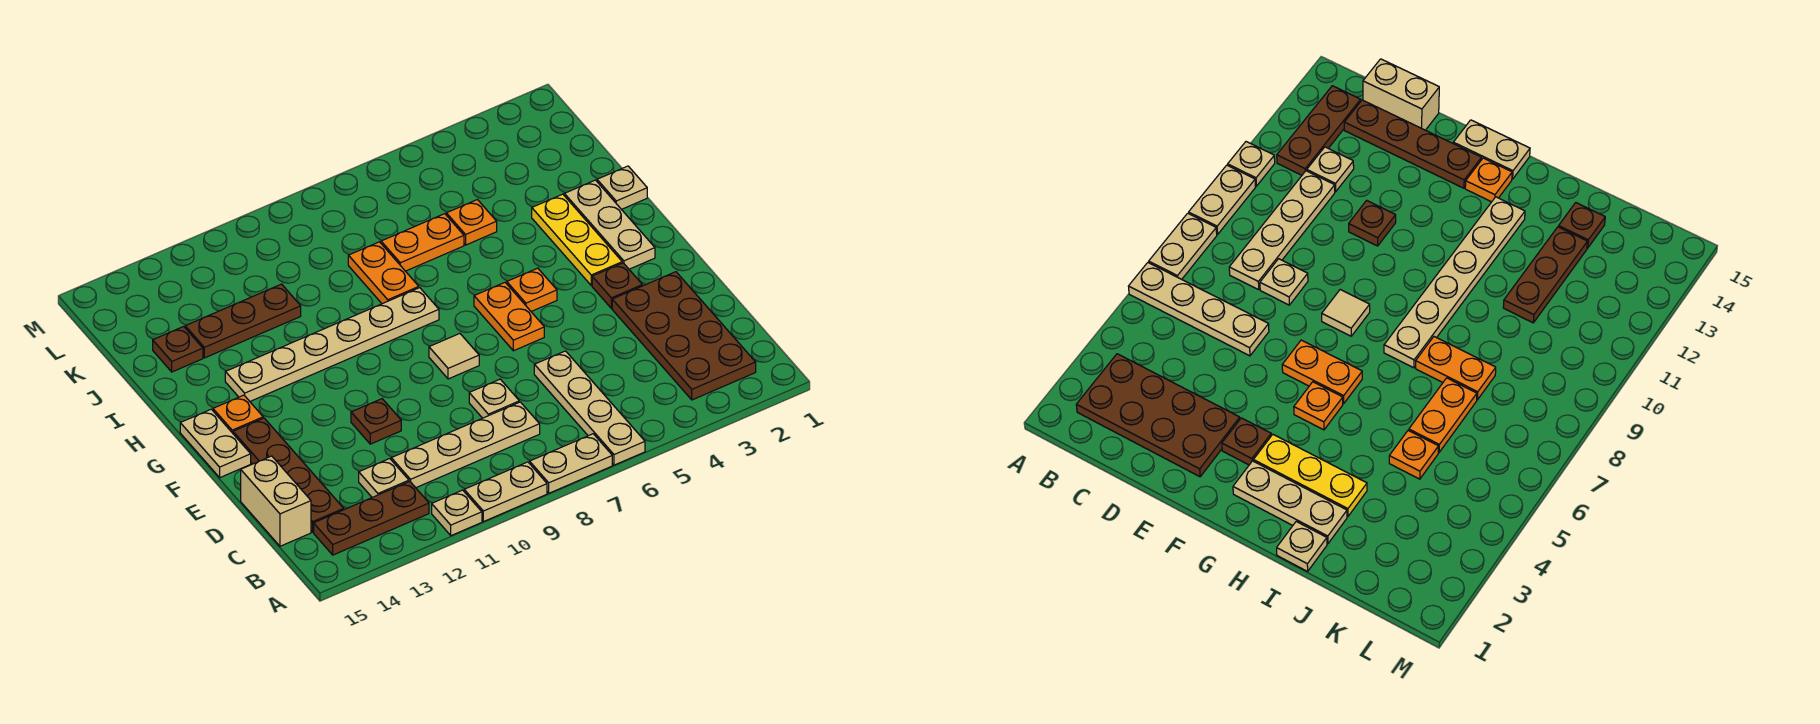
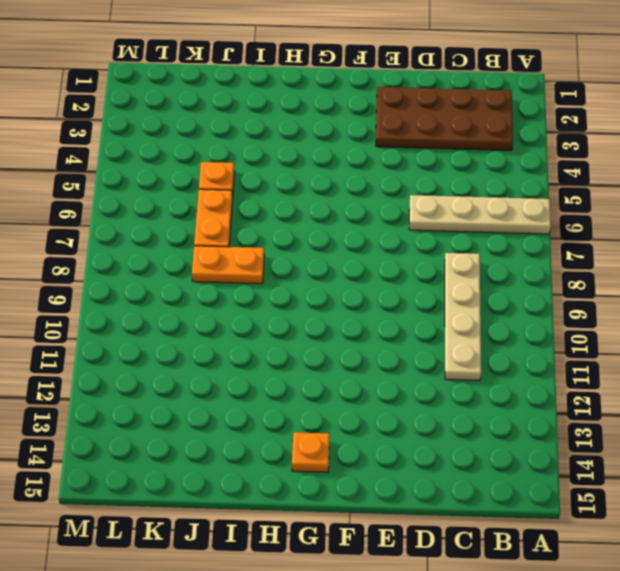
none -> tan plate A7:A8 level 1
none -> tan plate A9:A10 level 1
none -> tan plate A11 level 1

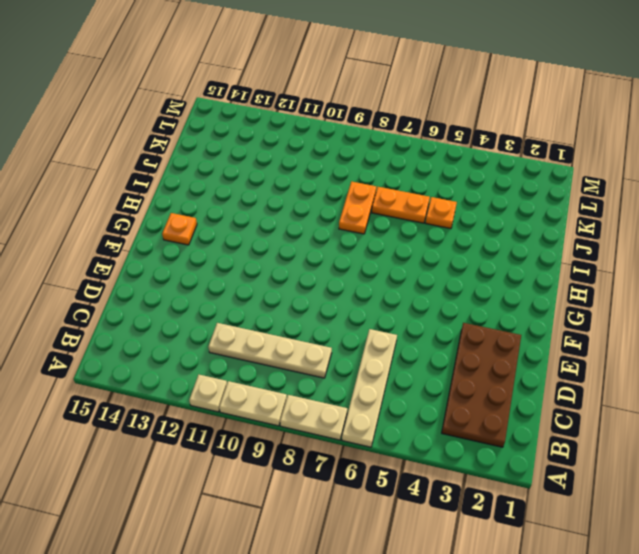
none -> brown plate B12:B14 level 1
none -> tan plate C12 level 1
none -> brown plate C14:F14 level 1

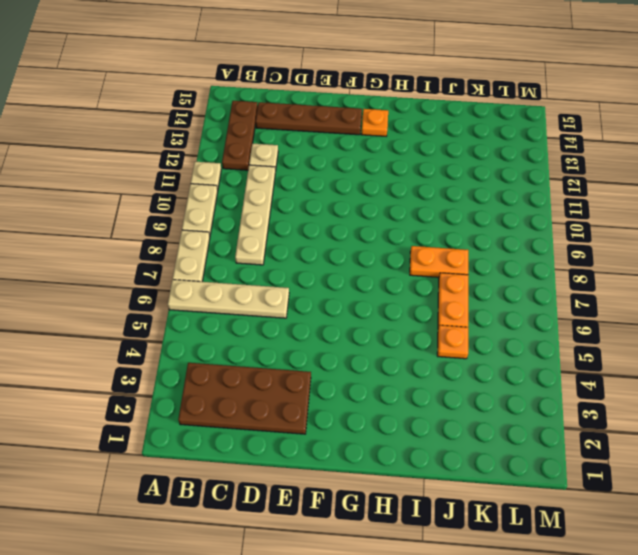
none -> tan brick C15:D15 level 1
none -> tan plate D8 level 1
none -> brown plate E11 level 1

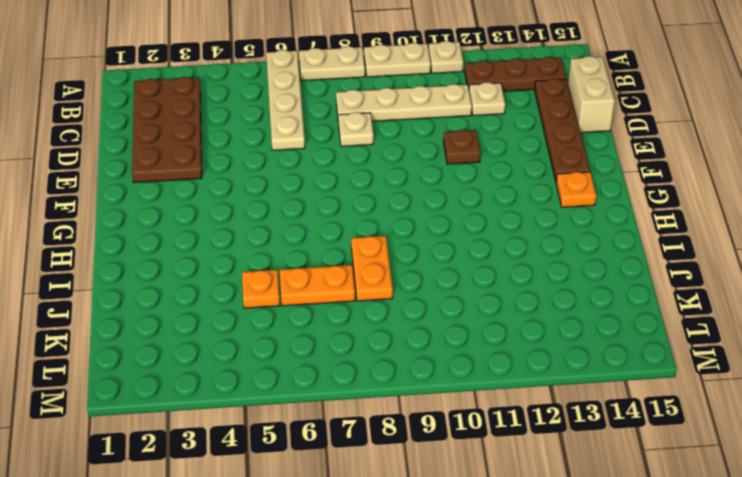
none -> brown plate F3 level 1
none -> orange plate F6:G6 level 1
none -> tan tile F8 level 1

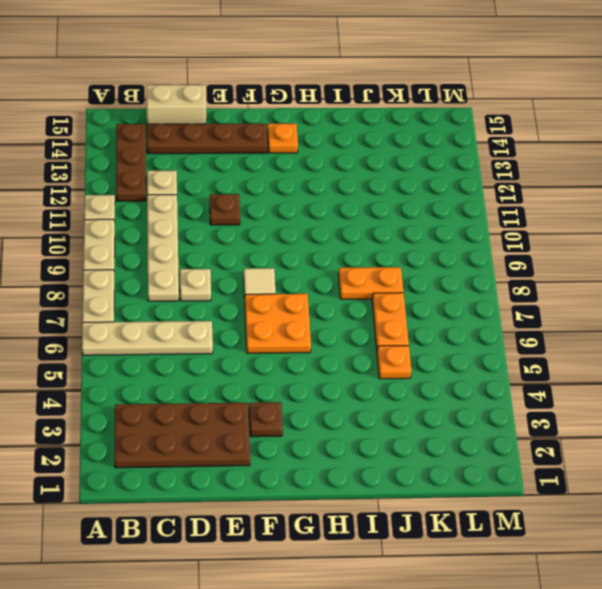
orange plate F6:G7 level 1 -> orange plate F6:G6 level 1
none -> tan plate F15:G15 level 1
none -> tan plate G2:I2 level 1
none -> yellow plate G3:I3 level 1

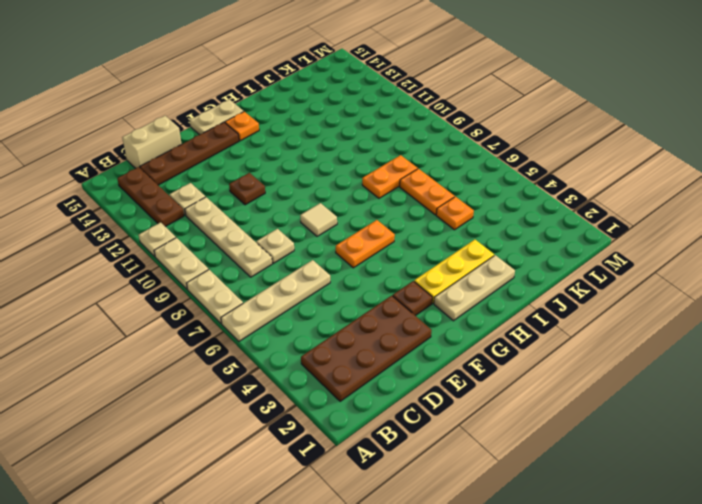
none -> orange plate G5 level 1
none -> tan plate H8:H13 level 1
none -> tan plate I1 level 1

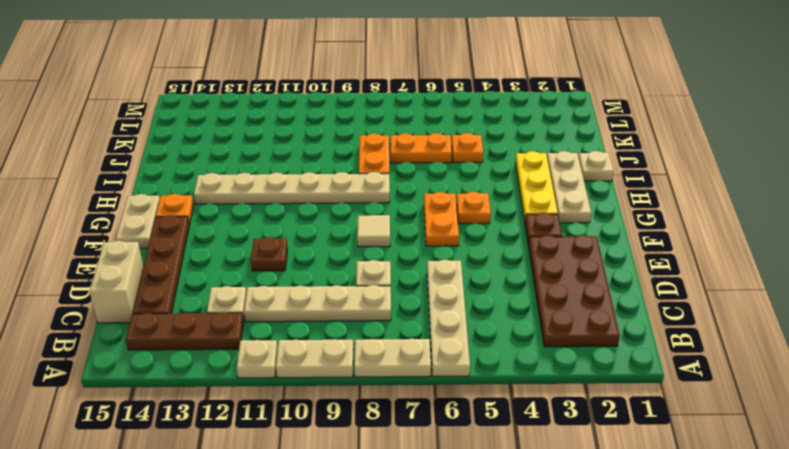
none -> brown plate J11:J13 level 1
none -> brown plate J14 level 1

